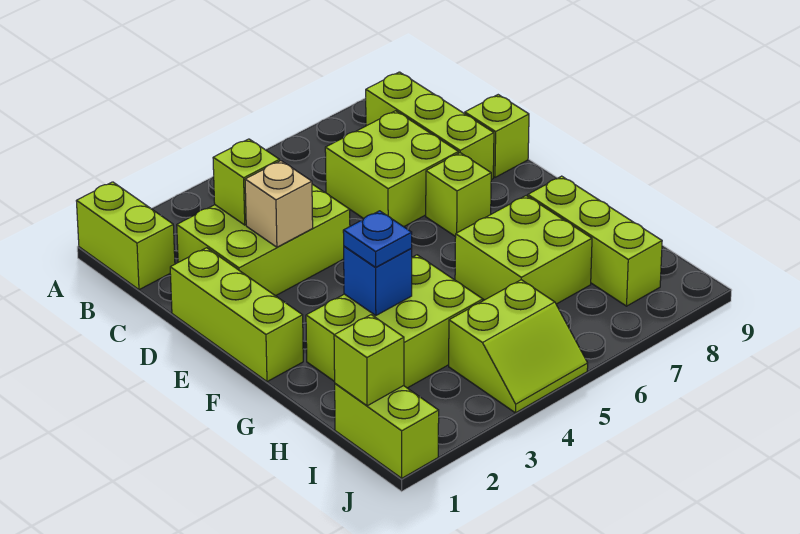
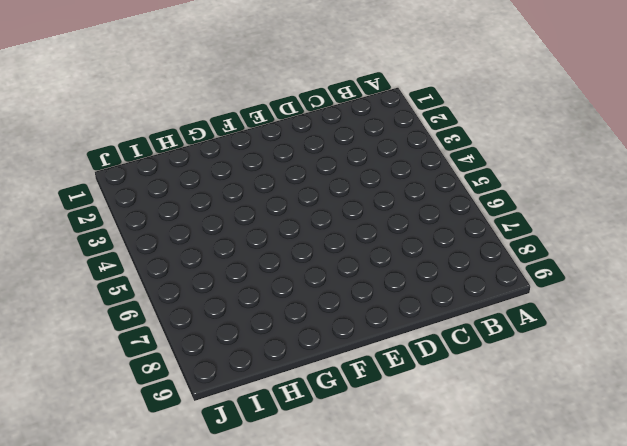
none -> lime brick A1:B1 level 1
none -> lime brick B8:D8 level 1
none -> lime brick C2:D4 level 1

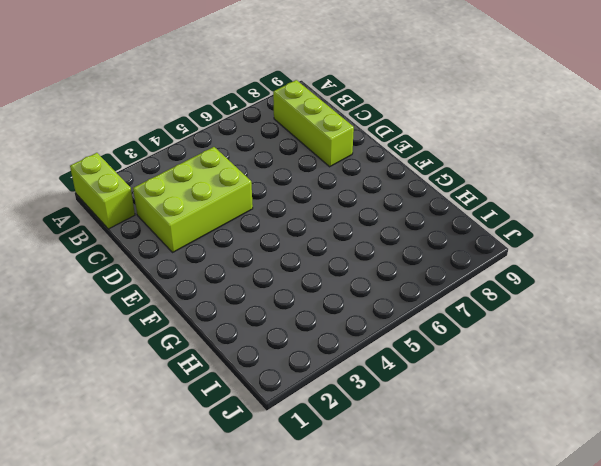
none -> lime brick C6:D7 level 1
none -> lime brick D1:F1 level 1
none -> lime brick D9 level 1

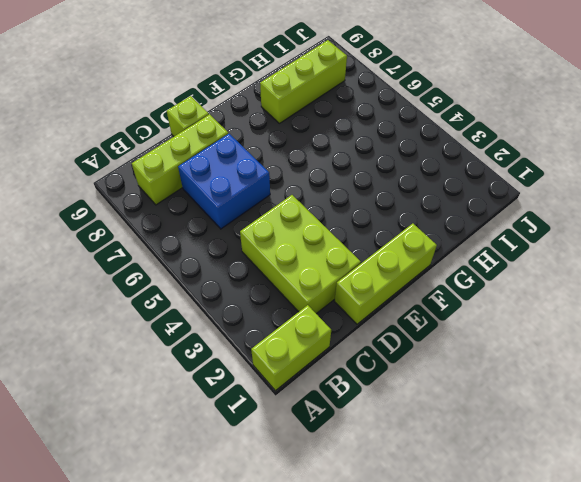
blue brick C6:D7 level 1 -> lime brick C6:D7 level 1
none -> lime brick E7 level 1
none -> lime brick G2:H4 level 1
none -> lime brick G6:H7 level 1

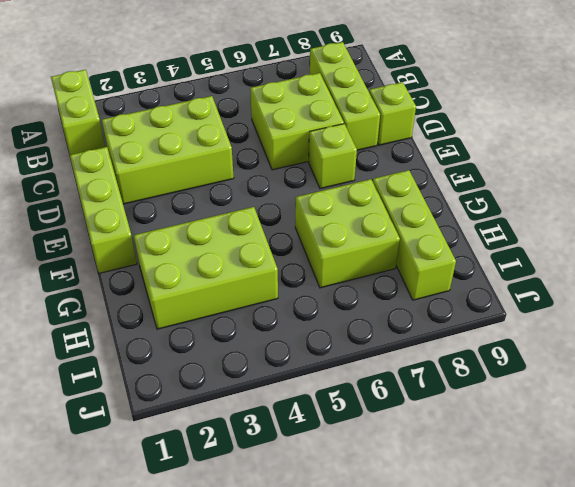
none -> lime brick I1:J1 level 1
none -> lime slope I4:J5 level 1 top I
none -> lime brick C3 level 2

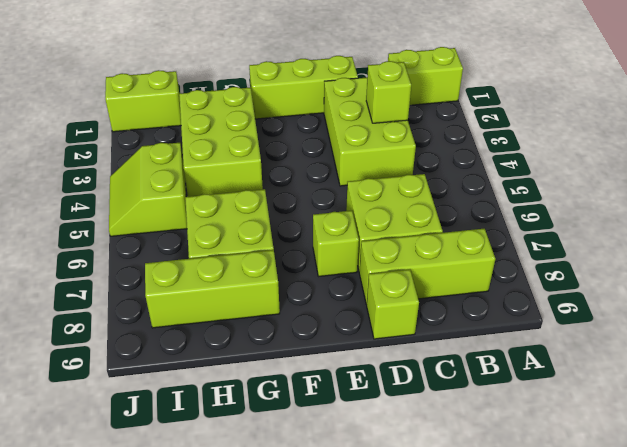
none -> tan brick D3 level 2
none -> blue brick G3 level 2
none -> lime brick I1 level 2

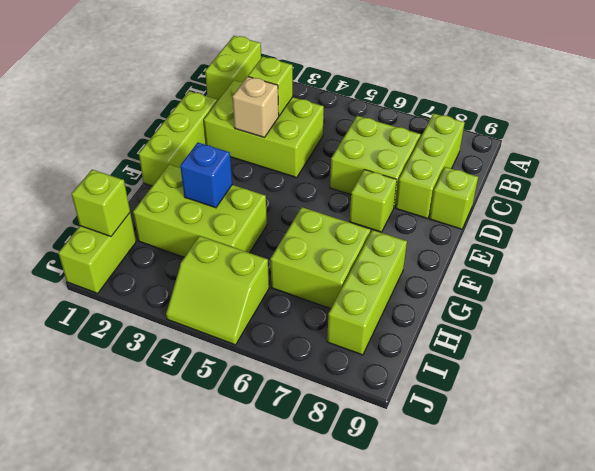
none -> blue plate G3 level 3

